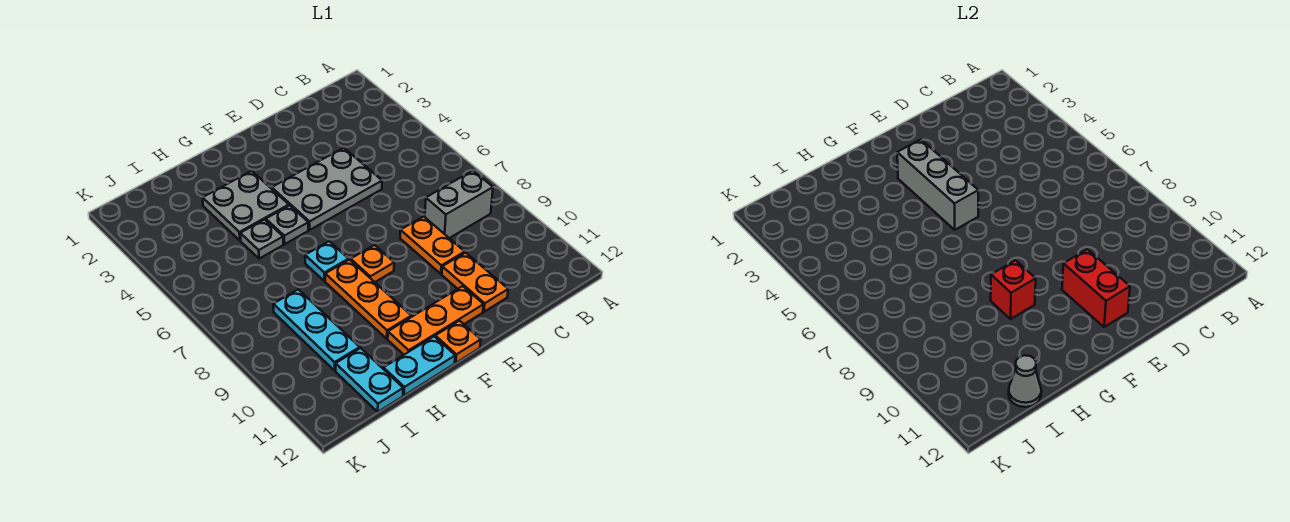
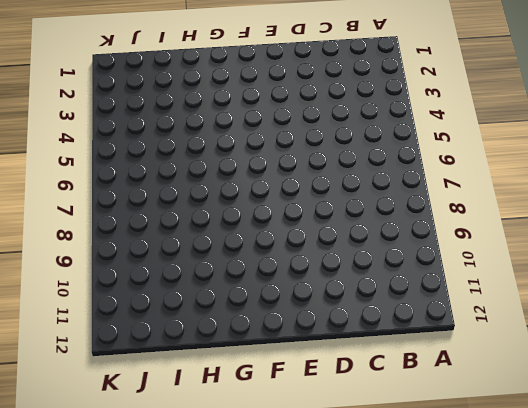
none -> grey brick B8:C8 level 1
none -> grey plate D4:F5 level 1
none -> orange plate D8:D9 level 1

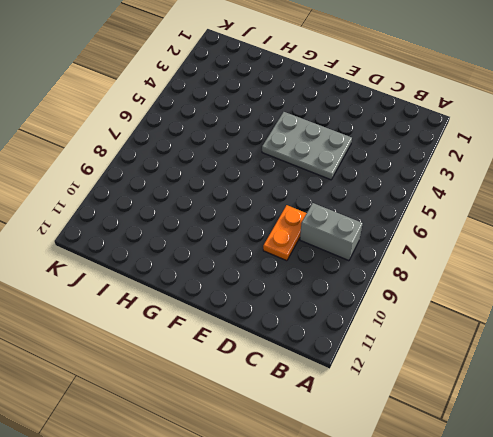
none -> orange plate D10:D11 level 1
none -> orange plate E11:G11 level 1
none -> orange plate F8 level 1

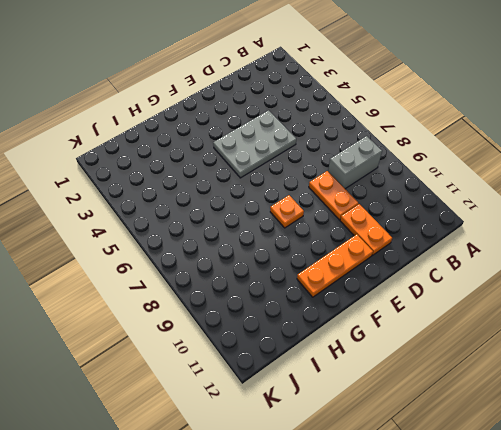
none -> orange plate F12 level 1
none -> grey plate G3:H4 level 1
none -> grey plate G5 level 1

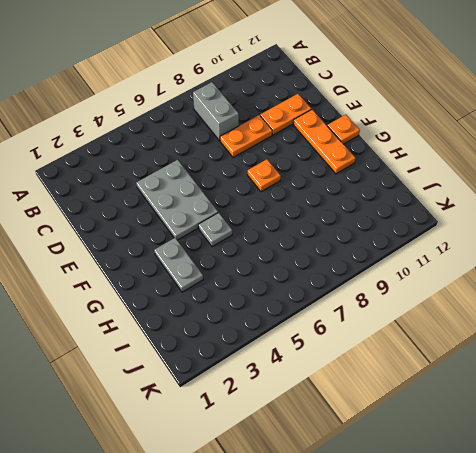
grey plate G3:H3 level 1 -> grey plate G3:H4 level 1
none -> cyan plate G7 level 1
none -> orange plate G8:G10 level 1
none -> cyan plate G12:H12 level 1

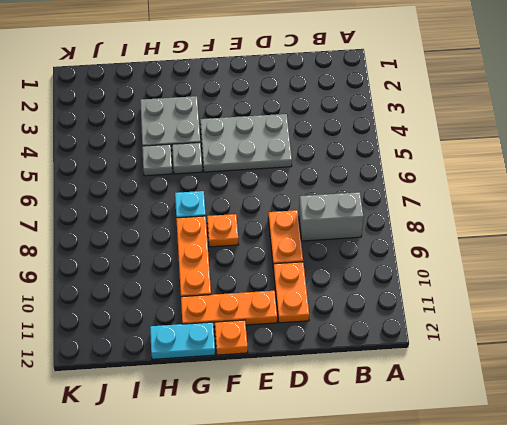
none -> cyan plate I8:I10 level 1
none -> cyan plate I11:I12 level 1
none -> red brick E10:E11 level 2

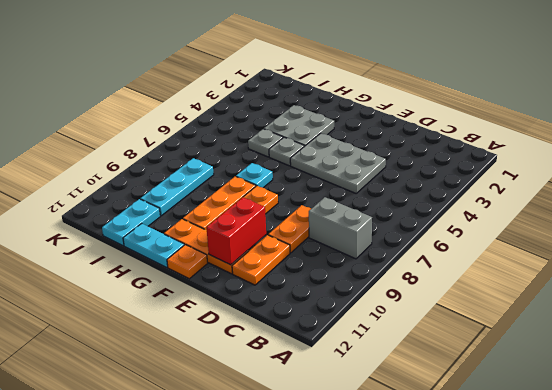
none -> grey brick F3:F5 level 2
none -> red brick G9 level 2
none -> grey cone I12 level 2

